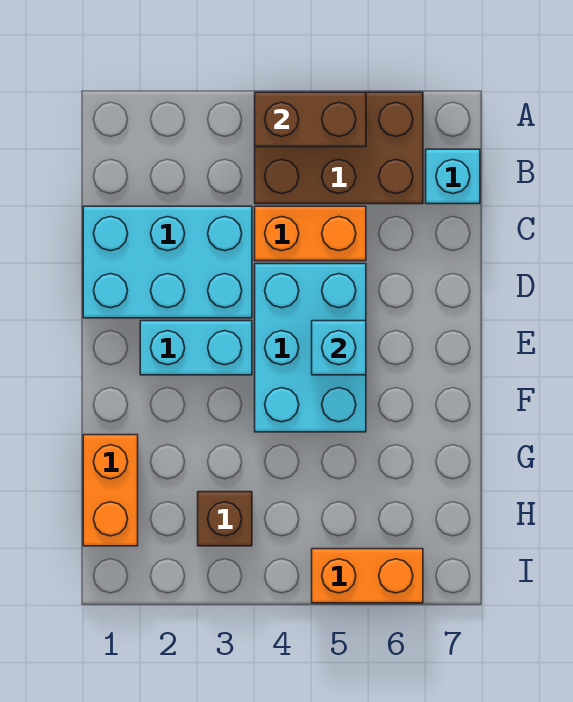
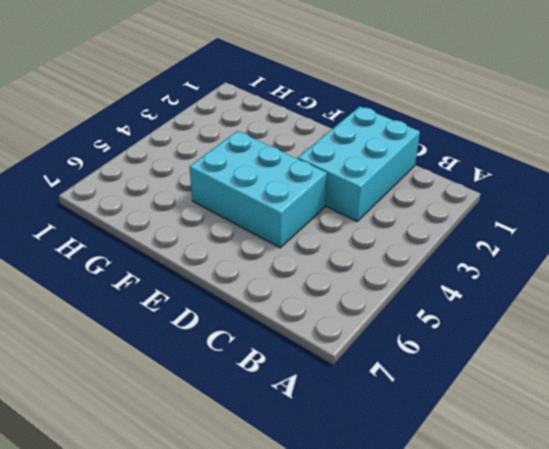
none -> brown brick A4:B6 level 1
none -> cyan brick B7 level 1

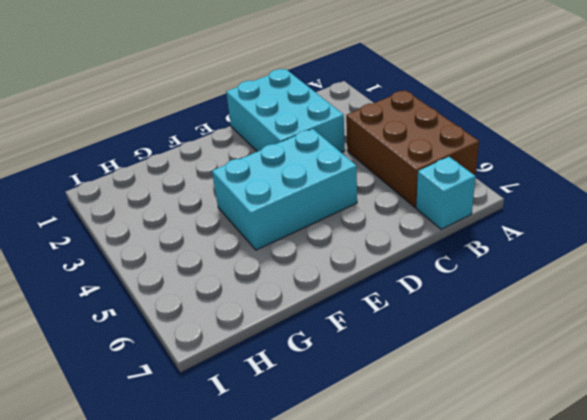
none -> orange brick C4:C5 level 1
none -> cyan brick E2:E3 level 1

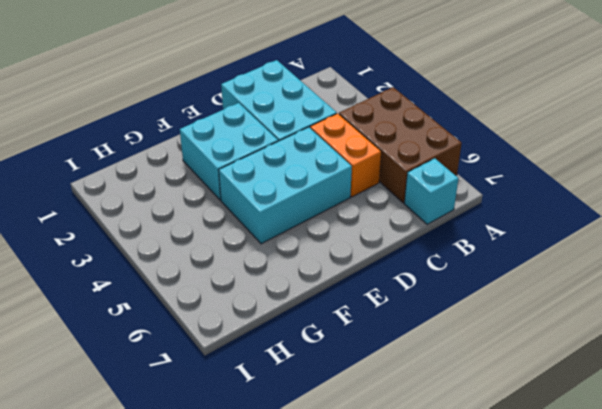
cyan brick E2:F3 level 1 -> cyan brick E2:E3 level 1
none -> orange brick G1:H1 level 1
none -> brown brick H3 level 1

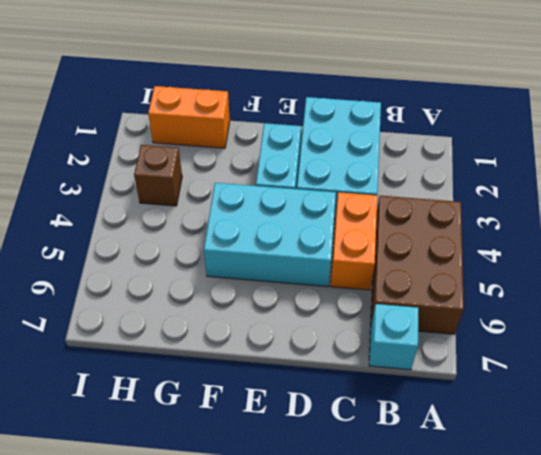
none -> orange brick I5:I6 level 1
none -> brown brick A4:A5 level 2

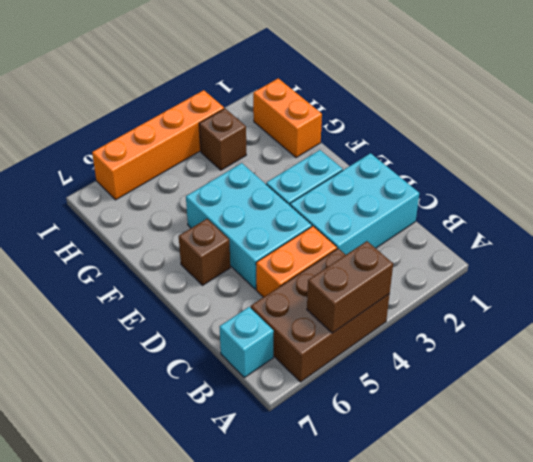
brown brick E6 level 1 -> none
orange brick I3:I6 level 1 -> orange brick I5:I6 level 1
none -> cyan brick E5 level 2

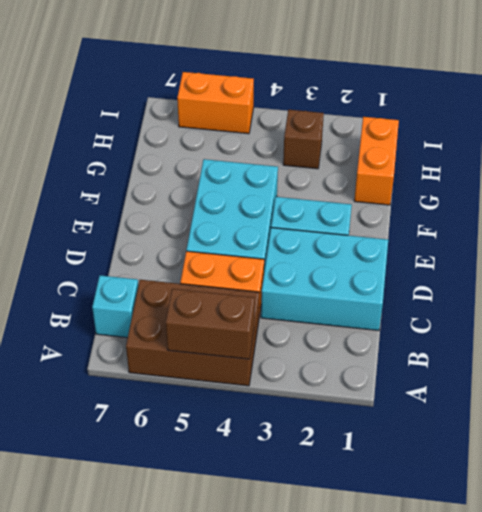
none -> cyan brick E5 level 2

